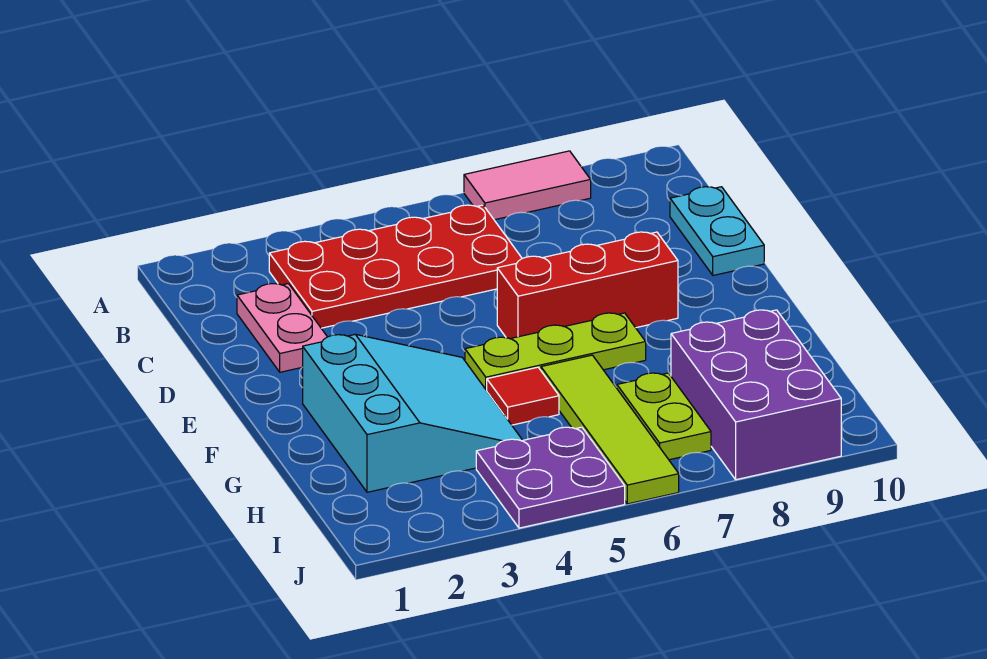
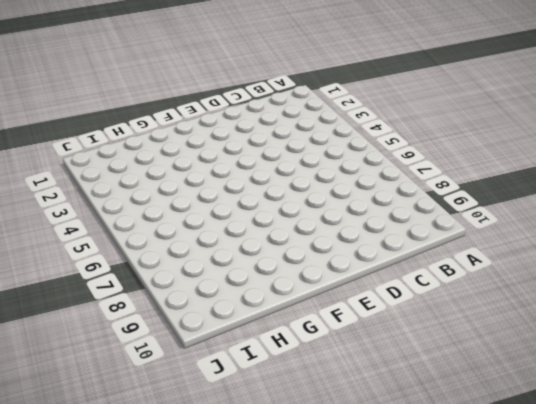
none -> pink tile A7:A8 level 1
none -> red plate B3:C6 level 1
none -> pink plate C2:D2 level 1

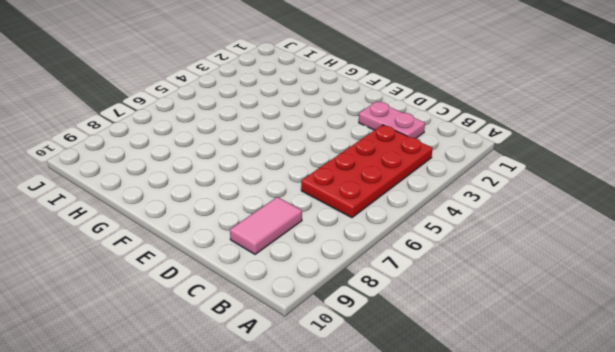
pink tile C8:C9 level 1 -> pink tile A7:A8 level 1
none -> cyan plate C10:D10 level 1
none -> red brick E6:E8 level 1
none -> cyan slope F2:H4 level 1 top 2

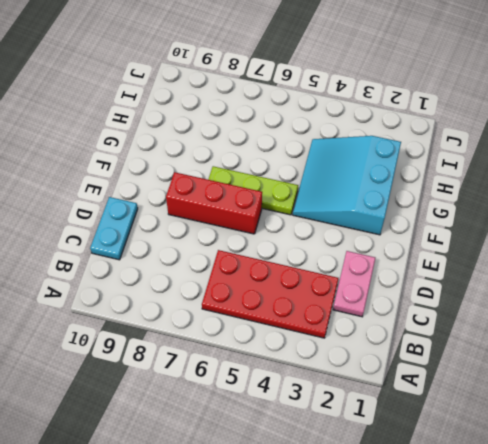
none -> pink tile A7:A8 level 1
none -> red tile G5 level 1
none -> lime tile G6:J6 level 1

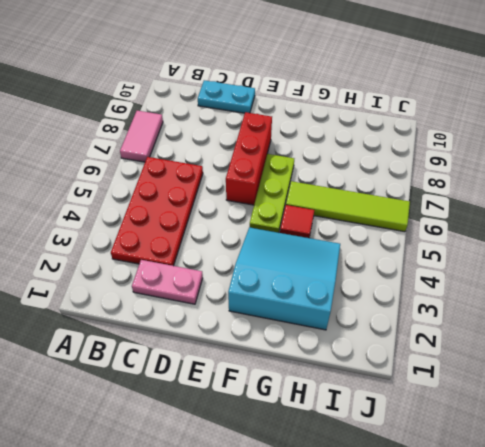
none -> lime plate H7:I7 level 1
none -> purple brick H8:J9 level 1
none -> purple plate I4:J5 level 1

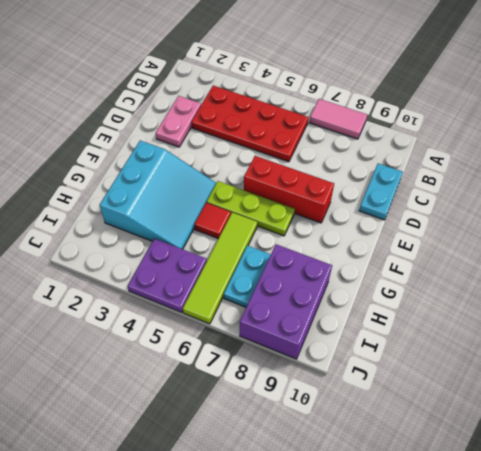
cyan plate H7:I7 level 1 -> lime plate H7:I7 level 1

